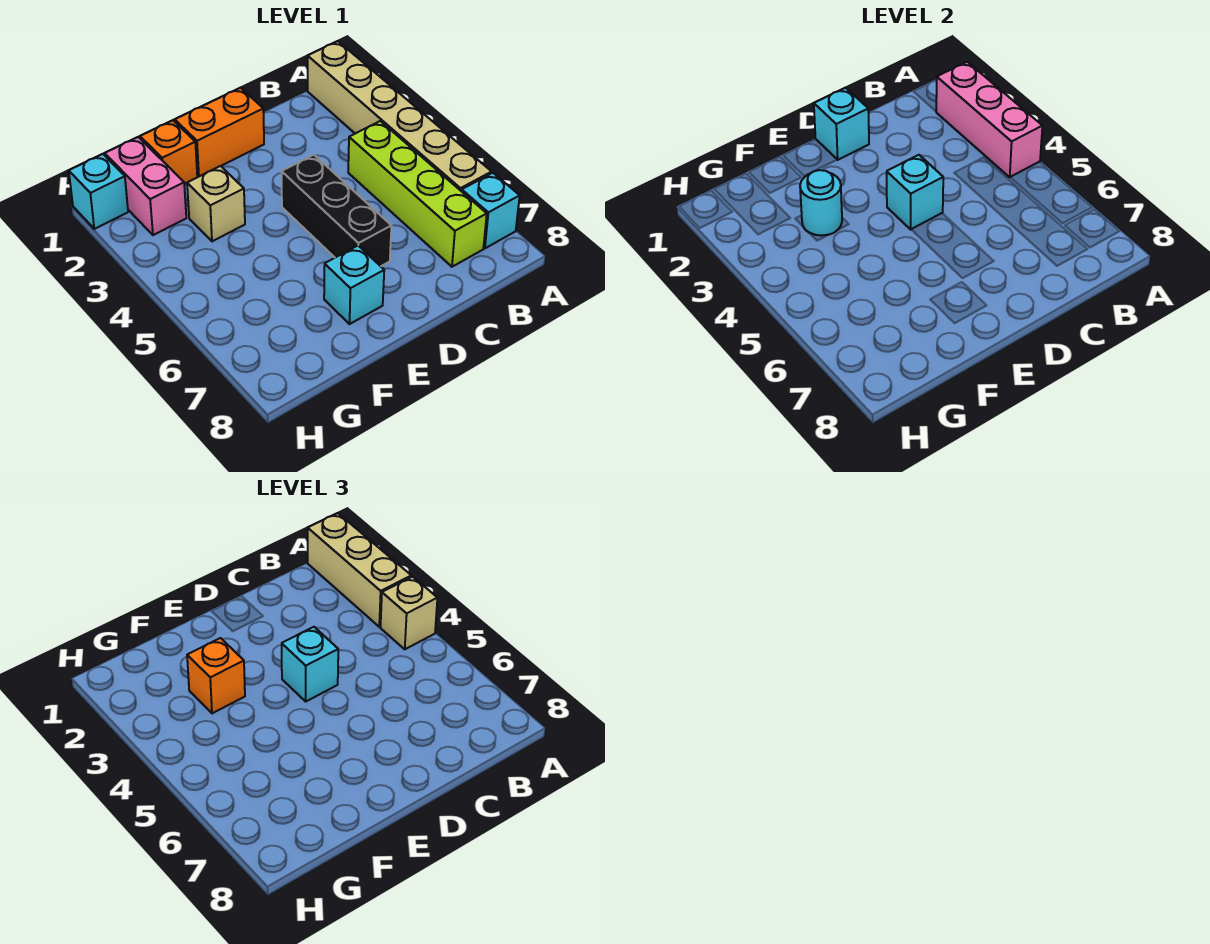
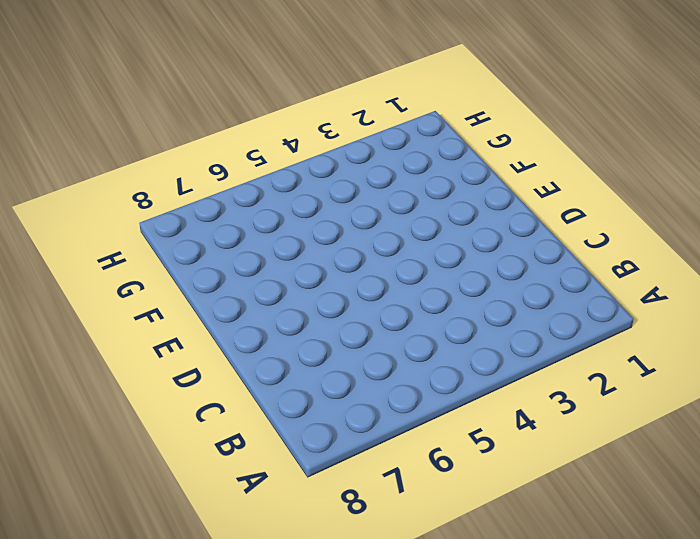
none -> tan brick A1:A6 level 1
none -> cyan brick A7 level 1
none -> lime brick B4:B7 level 1

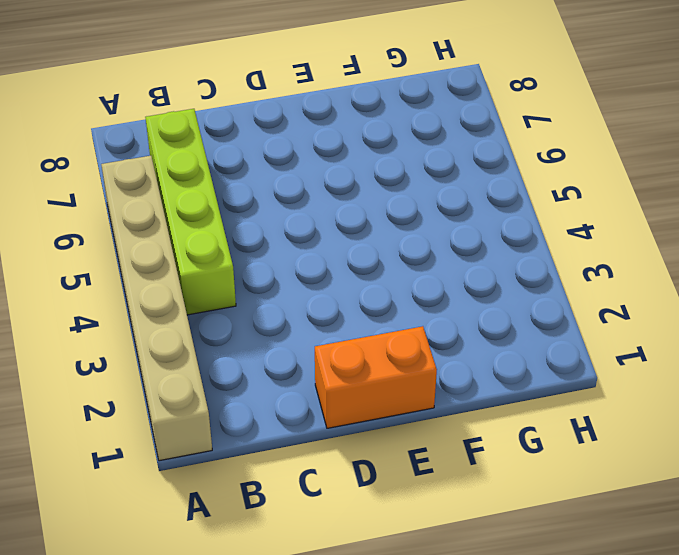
none -> cyan brick A7 level 1
none -> black brick D4:D6 level 1
none -> cyan brick E7 level 1

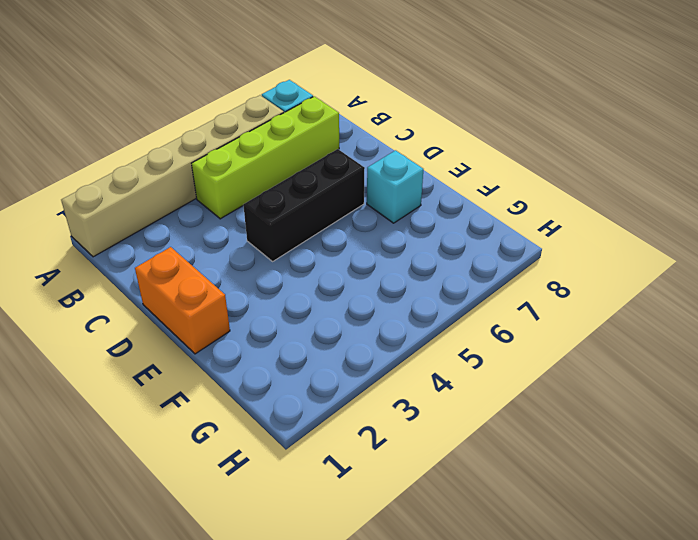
none -> orange brick F1 level 1
none -> tan brick F3 level 1
none -> pink brick G1:G2 level 1

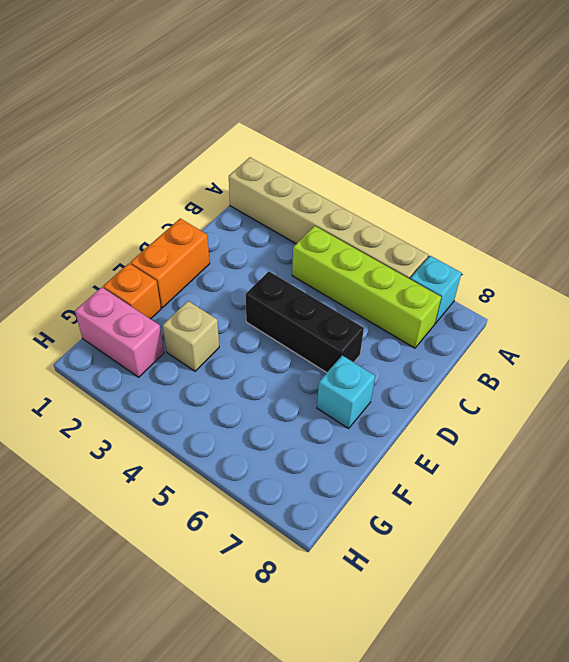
none -> cyan brick H1 level 1
none -> pink brick A2:A4 level 2
none -> cyan brick D1 level 2

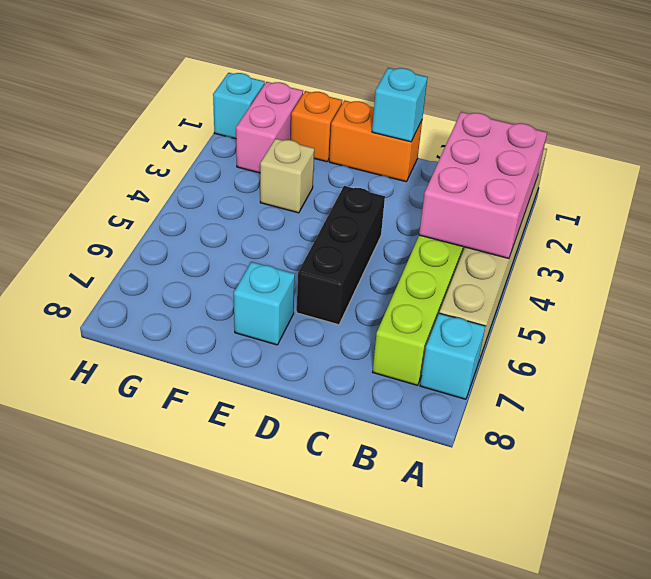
pink brick A2:B4 level 2 -> pink brick A2:A4 level 2
none -> cyan brick D4 level 2
none -> cyan round brick F3 level 2
none -> tan brick A1:A3 level 3

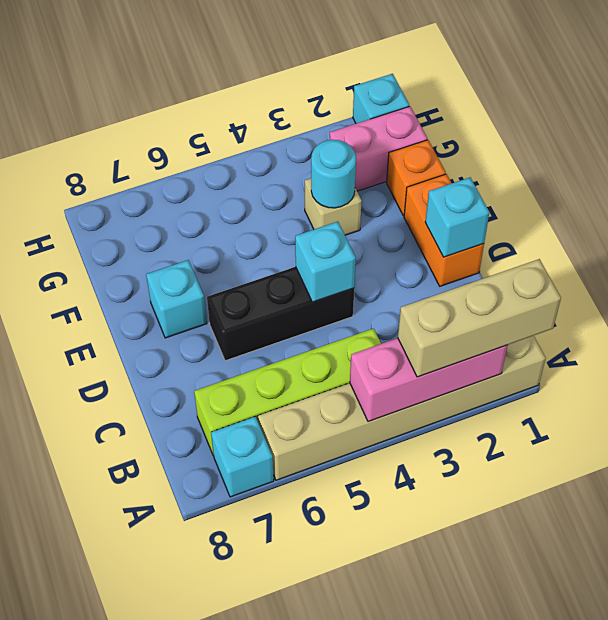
none -> tan brick A4 level 3
none -> cyan brick D4 level 3
none -> orange brick F3 level 3

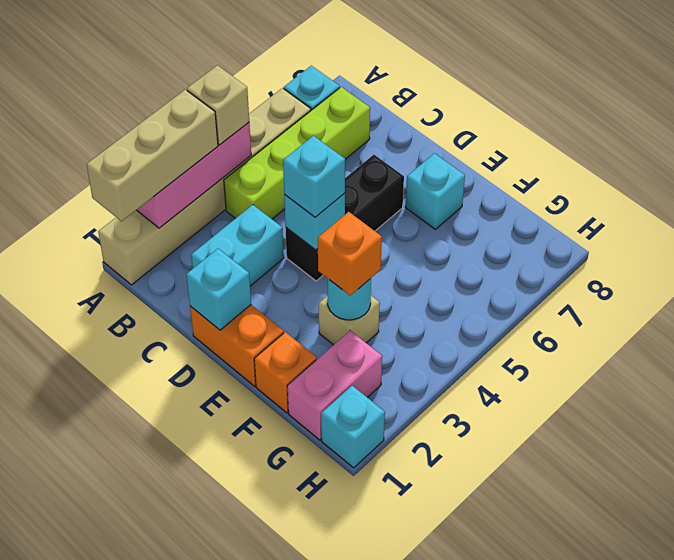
cyan brick C2:C3 level 1 -> none

